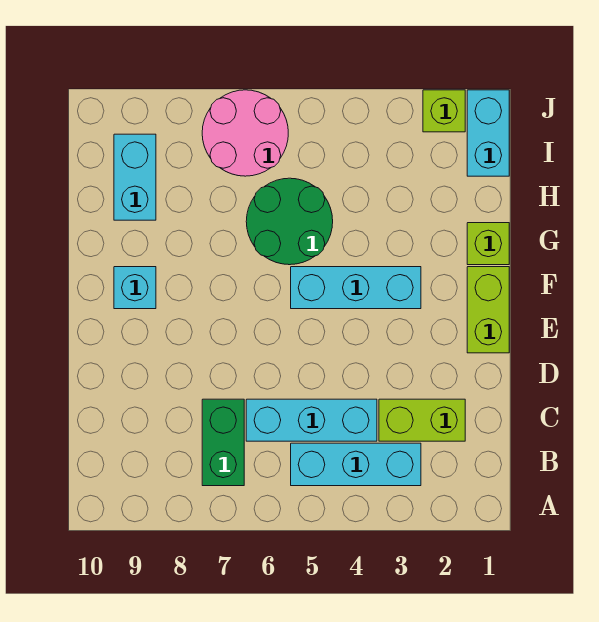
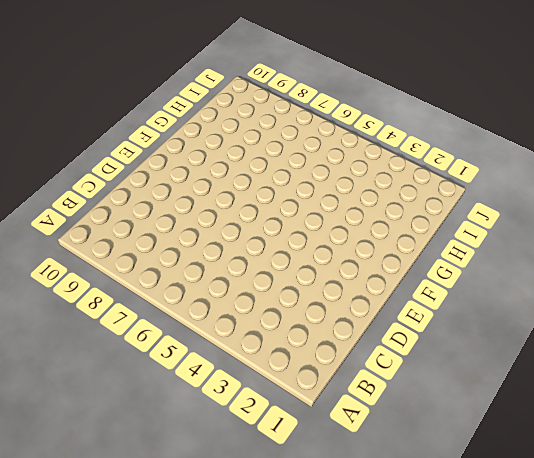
none -> cyan brick B3:B5 level 1
none -> green brick B7:C7 level 1
none -> lime brick C2:C3 level 1

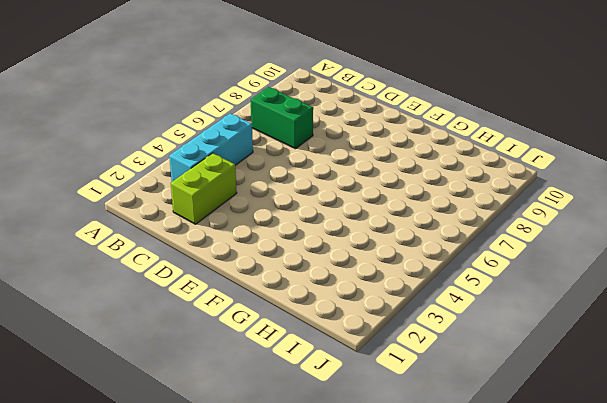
none -> cyan brick C4:C6 level 1
none -> lime brick E1:F1 level 1
none -> cyan brick F3:F5 level 1

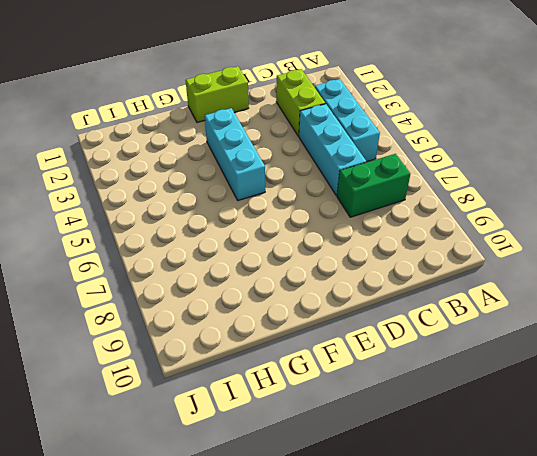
none -> cyan brick F9 level 1
none -> lime brick G1 level 1
none -> green round brick G5:H6 level 1

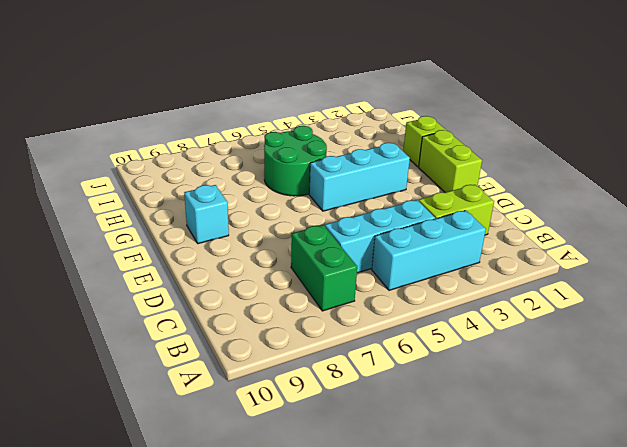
none -> cyan brick H9:I9 level 1
none -> cyan brick I1:J1 level 1
none -> pink round brick I6:J7 level 1

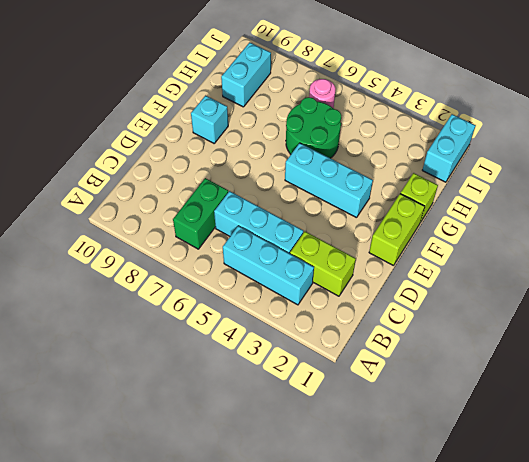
pink round brick I6 level 1 -> pink round brick I6:J7 level 1
none -> lime brick J2 level 1

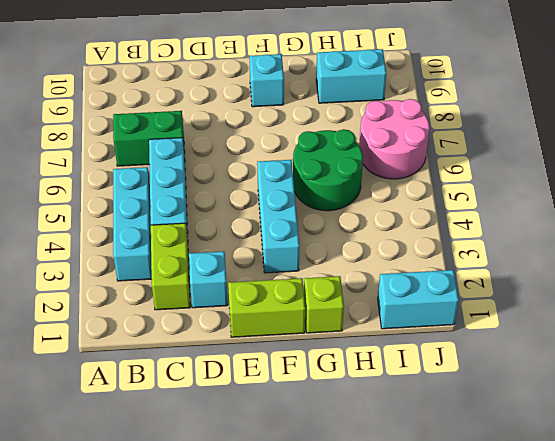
cyan brick D2 level 1 -> none
none -> lime brick J2 level 1

